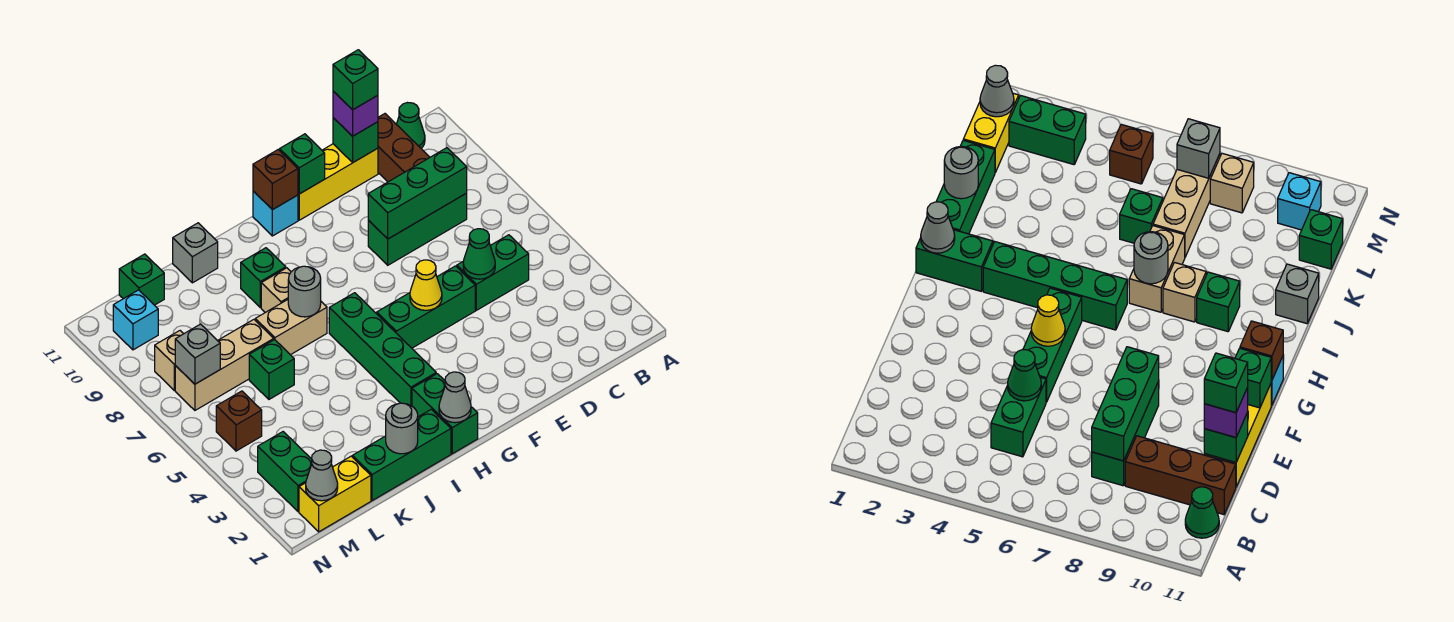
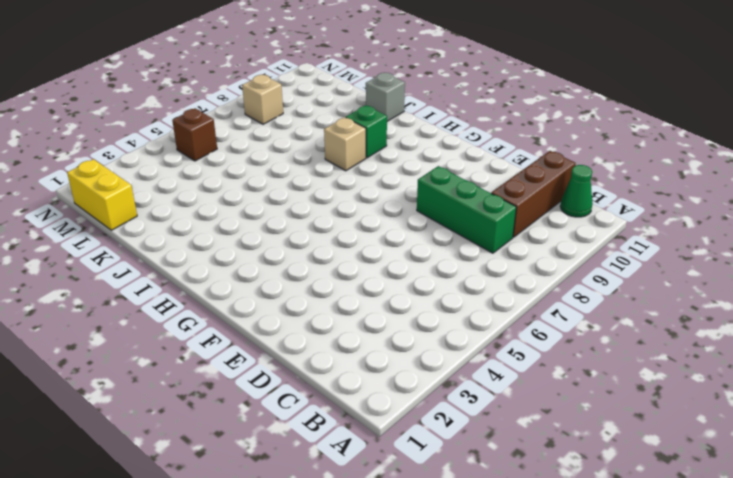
none -> green brick C5:D5 level 1
none -> yellow brick D11:F11 level 1
none -> green brick E5:G5 level 1
none -> cyan brick G11 level 1

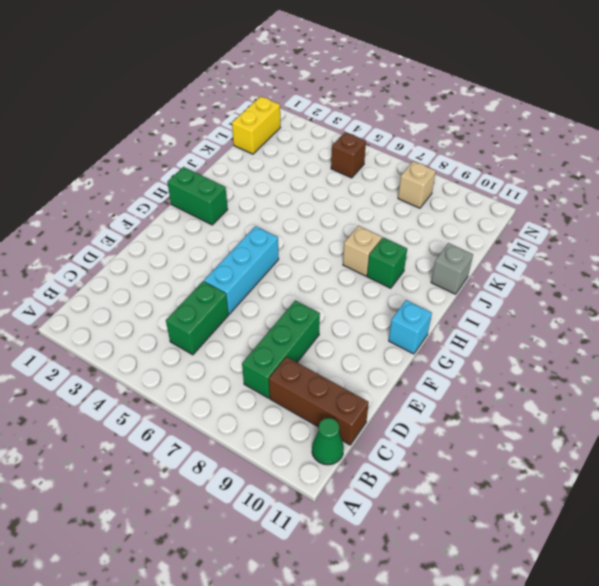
cyan brick E5:G5 level 1 -> green brick E5:G5 level 1
none -> yellow brick D11:F11 level 1
none -> green brick H3:H6 level 1
none -> green brick I1:K1 level 1
none -> tan brick I7:J7 level 1

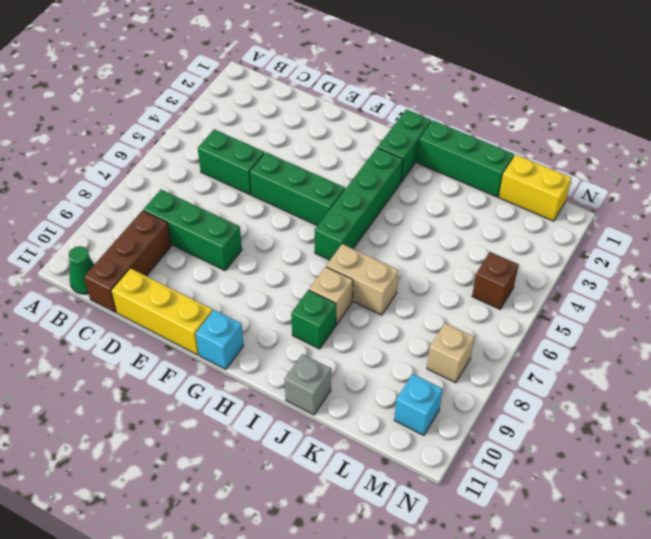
none -> green brick K6 level 1
none -> tan brick K7:M7 level 1
none -> green brick L11 level 1
none -> green brick M2:M3 level 1

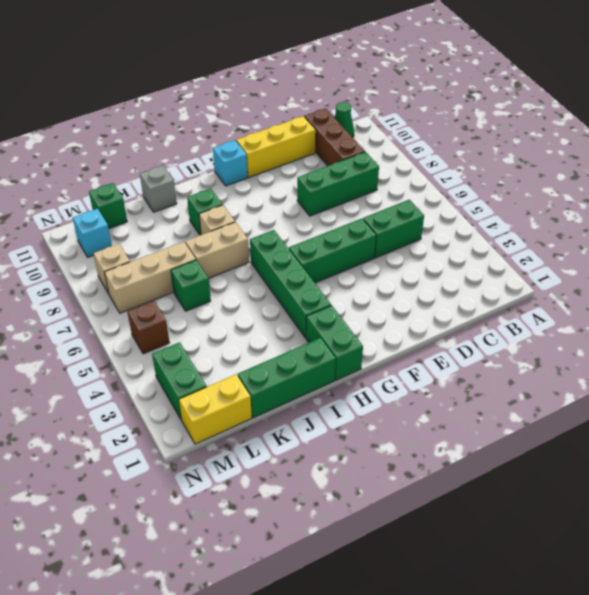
none -> green brick C8:E8 level 2
none -> green cone D5 level 2
none -> green brick D11 level 2
none -> yellow cone F5 level 2

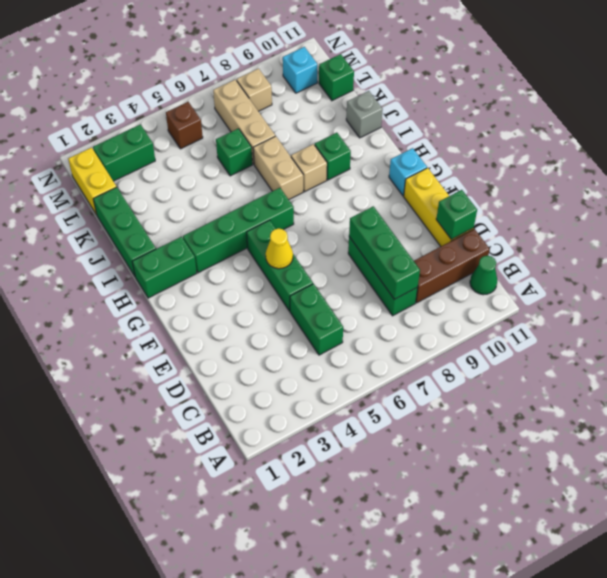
none -> green cone D5 level 2
none -> green brick F11 level 2
none -> brown brick G11 level 2
none -> grey cone H1 level 2

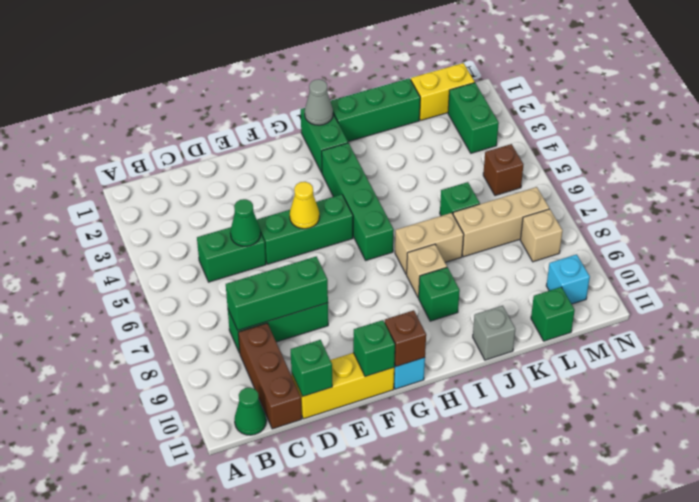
none -> grey round brick I7 level 2
none -> grey round brick J1 level 2
none -> grey cone M1 level 2
none -> grey brick M7 level 2

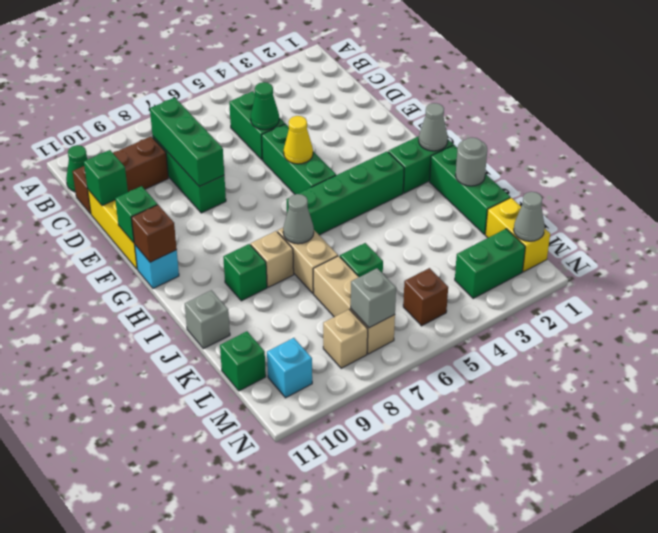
grey cone I7 level 2 -> grey round brick I7 level 2
none -> purple brick D11 level 3
none -> green brick D11 level 4

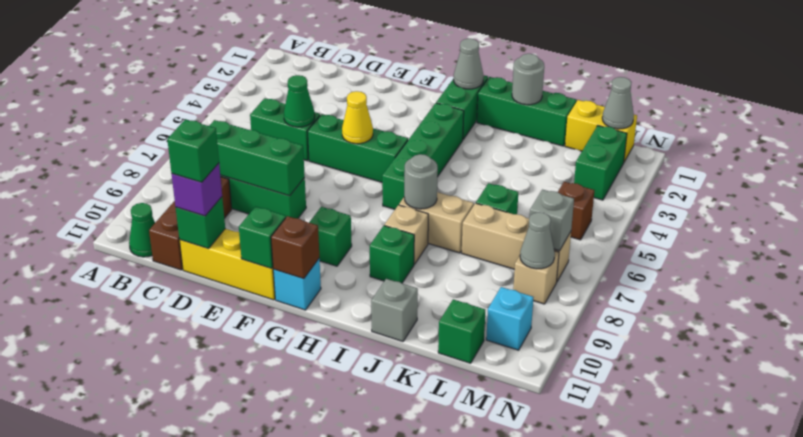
green brick G9 level 1 -> none
grey cone M8 level 2 -> none

